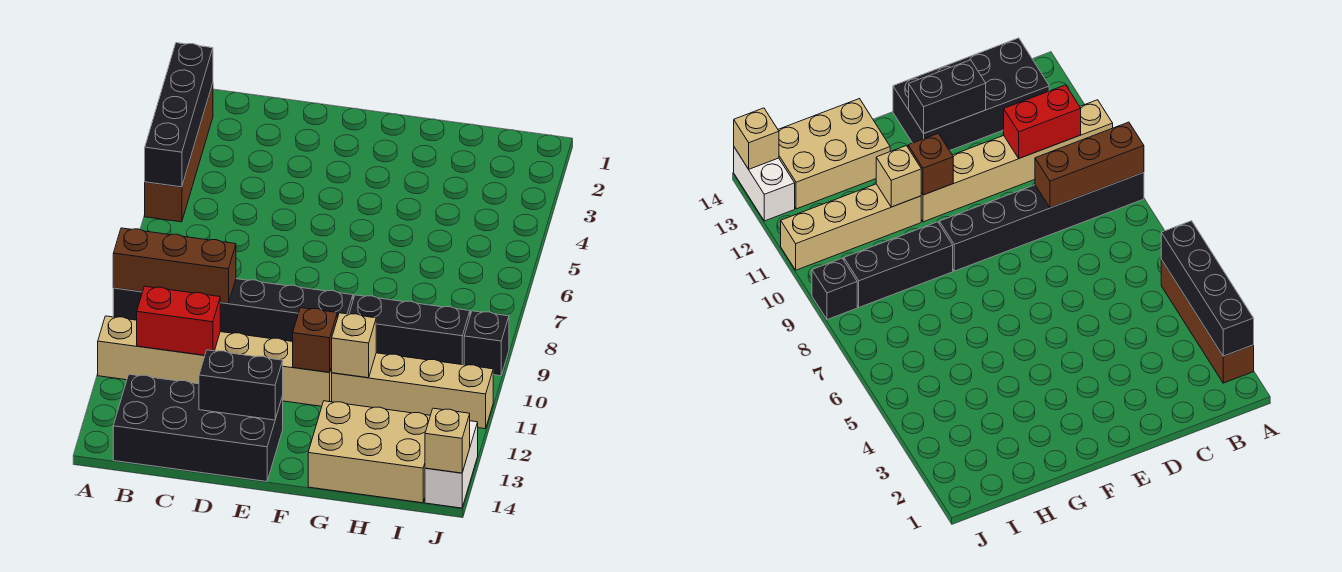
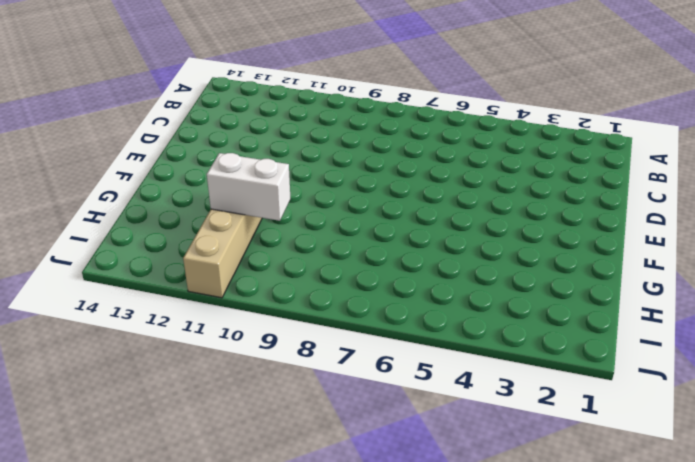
white brick H10:H11 level 2 -> white brick J13:J14 level 1
none -> brown brick A2:A5 level 1
none -> black brick A9:F9 level 1
none -> tan brick A11:F11 level 1

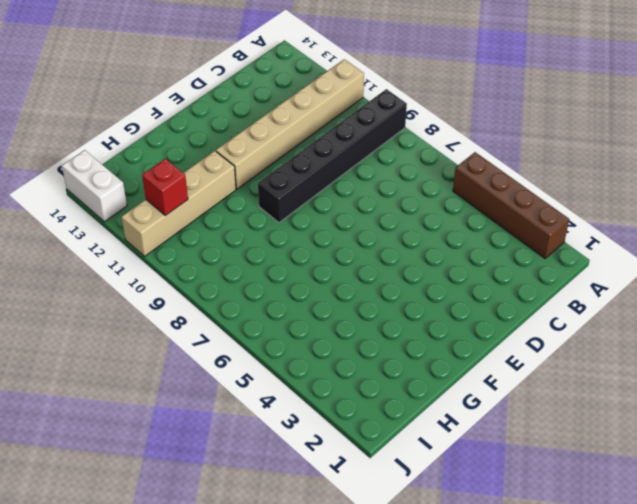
red brick I11 level 2 -> none
none -> black brick B13:E14 level 1
none -> black brick G9:I9 level 1
none -> tan brick G13:I14 level 1

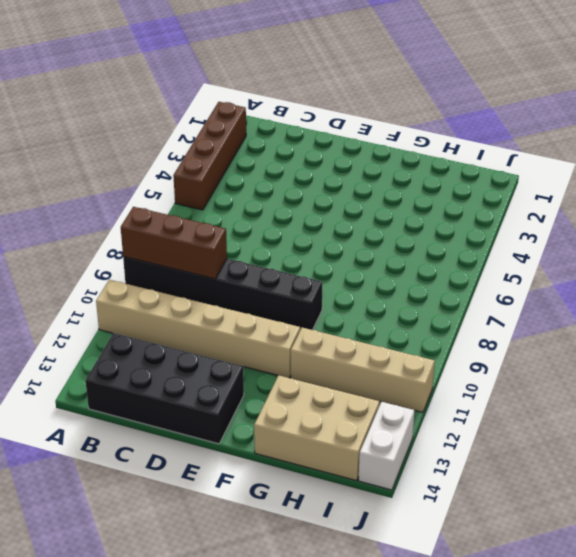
none -> black brick G9:I9 level 1
none -> black brick J9 level 1
none -> black brick A2:A5 level 2

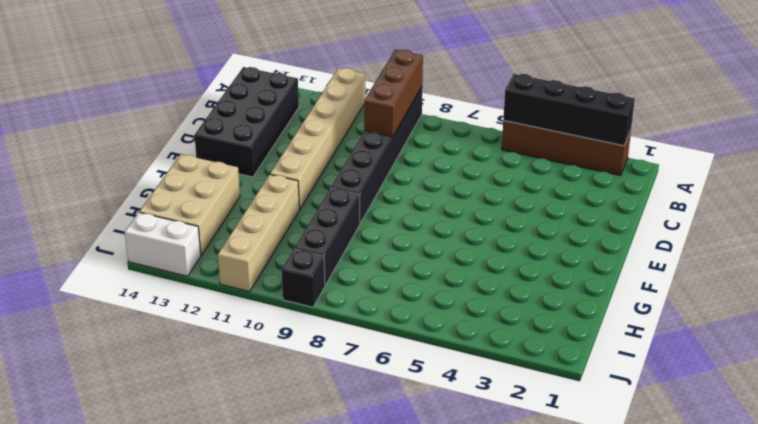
none -> red brick B11:C11 level 2
none -> black brick D13:E13 level 2
none -> brown brick F11 level 2

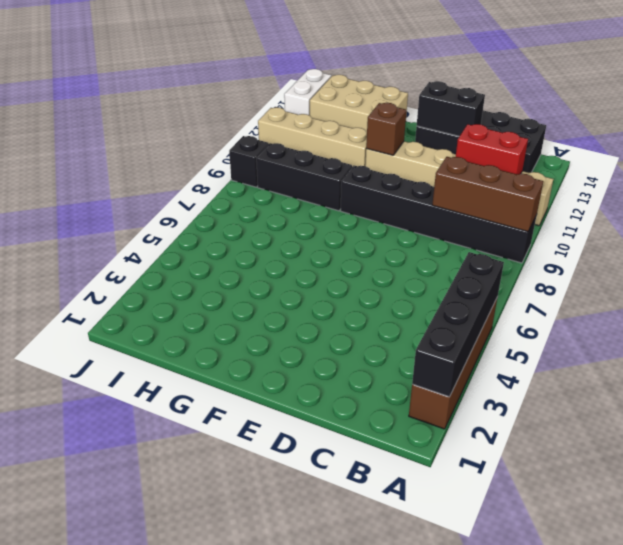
none -> tan brick G11 level 2
none -> tan brick J14 level 2

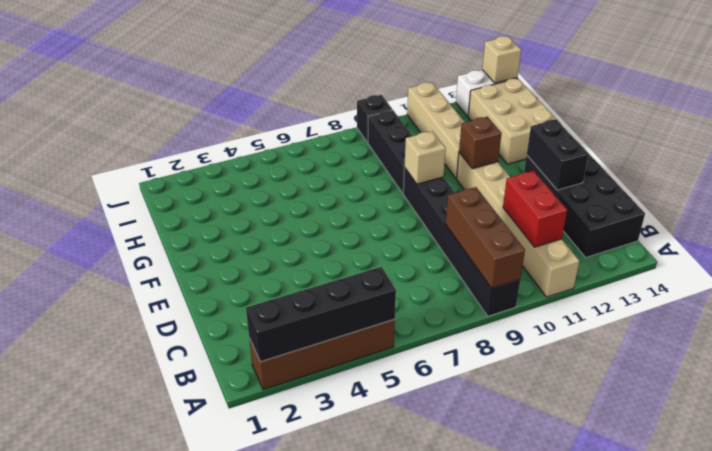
tan brick F9 level 2 -> tan brick G11 level 2

